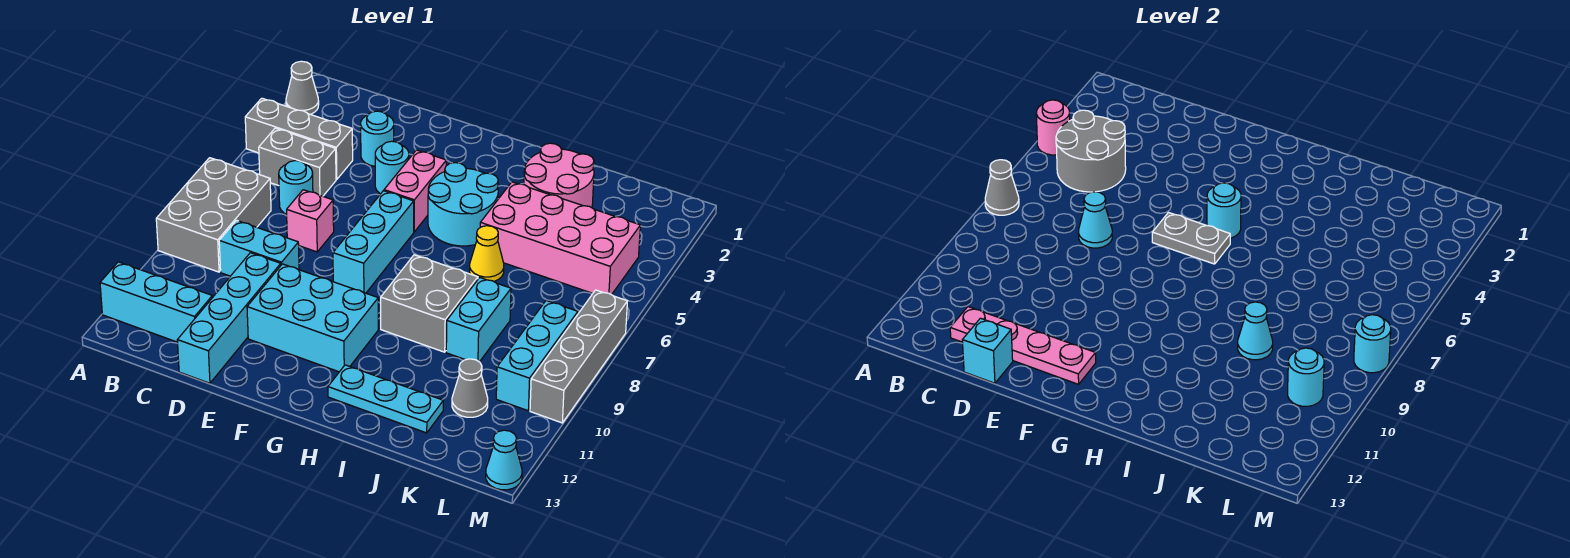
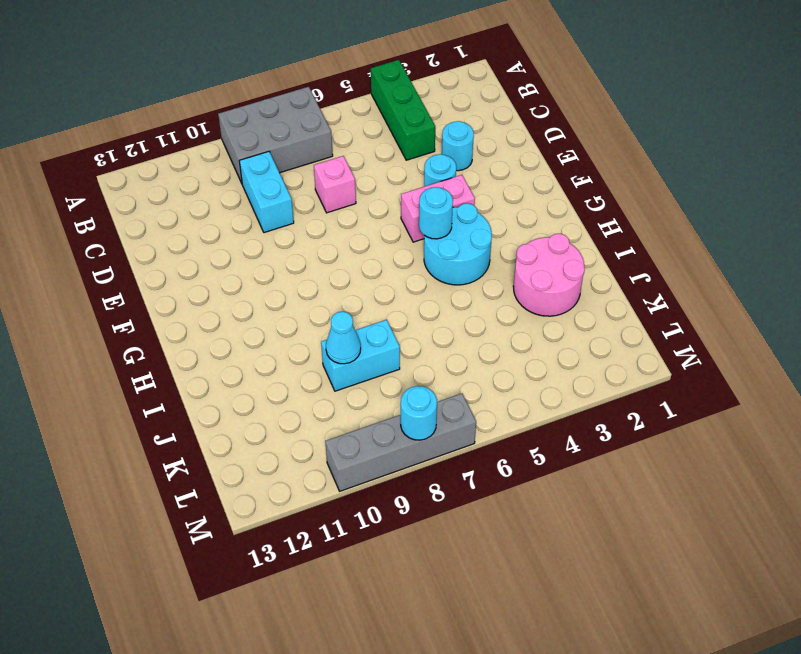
green brick A4:C4 level 1 -> grey brick A4:C4 level 1
none -> grey cone A2 level 1
none -> cyan brick A12:C12 level 1
none -> grey brick B5:C5 level 1
none -> cyan round brick C6 level 1

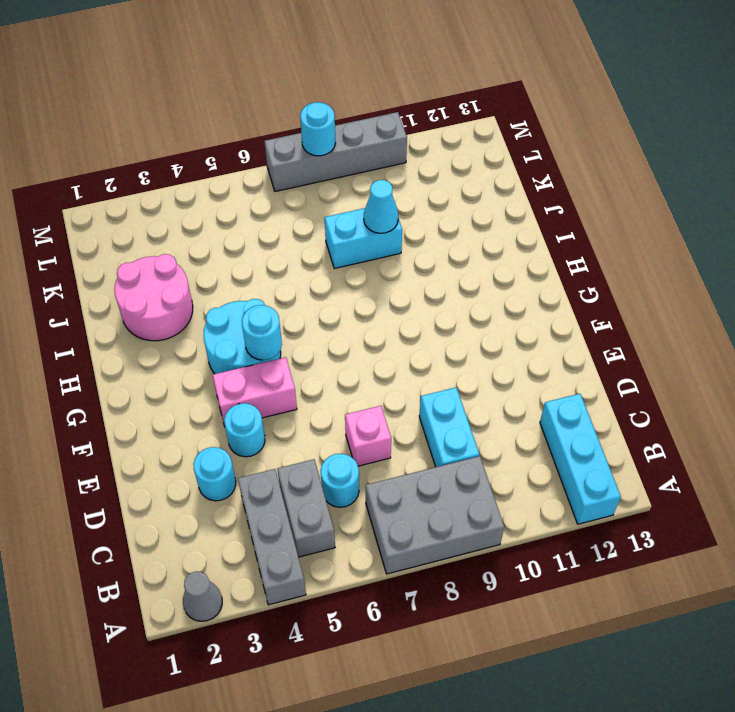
none -> cyan brick D10:D13 level 1
none -> cyan brick E10:G11 level 1
none -> cyan brick F6:F8 level 1
none -> grey brick H8:I9 level 1

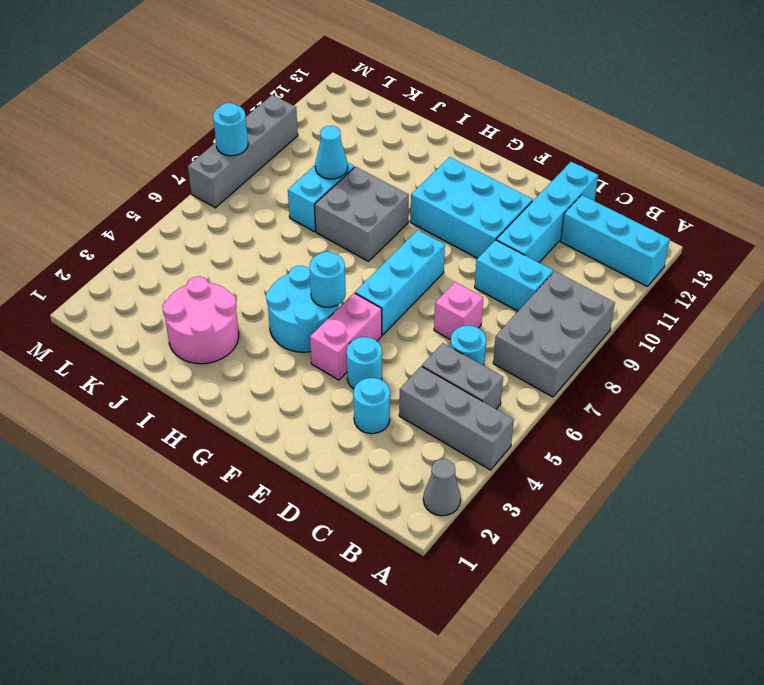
none -> cyan plate H12:J12 level 1
none -> pink brick I4:L5 level 1
none -> yellow cone I6 level 1
none -> grey cone K11 level 1

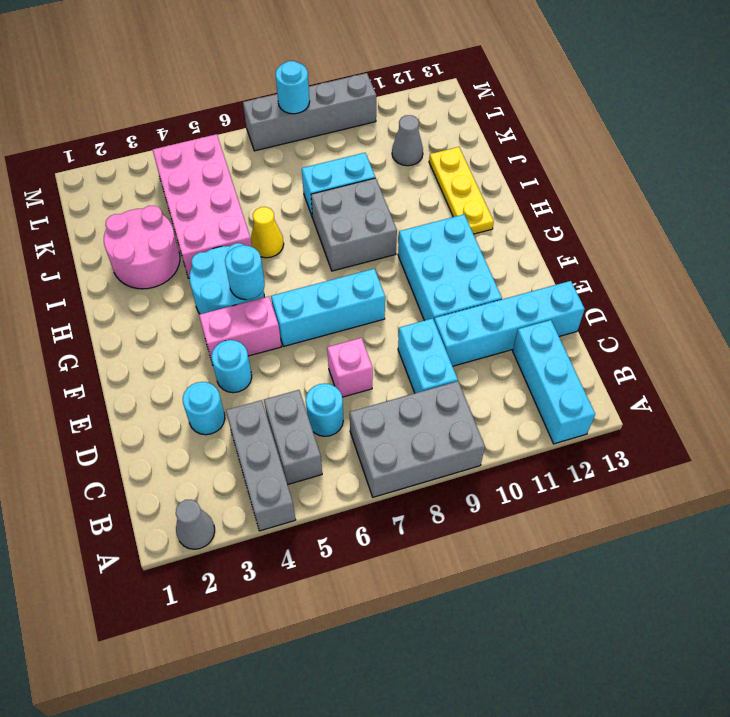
yellow plate H12:J12 level 1 -> cyan plate H12:J12 level 1
none -> cyan brick L8:L10 level 1
none -> cyan cone M13 level 1
none -> pink round brick A4 level 2
none -> grey cone A7 level 2

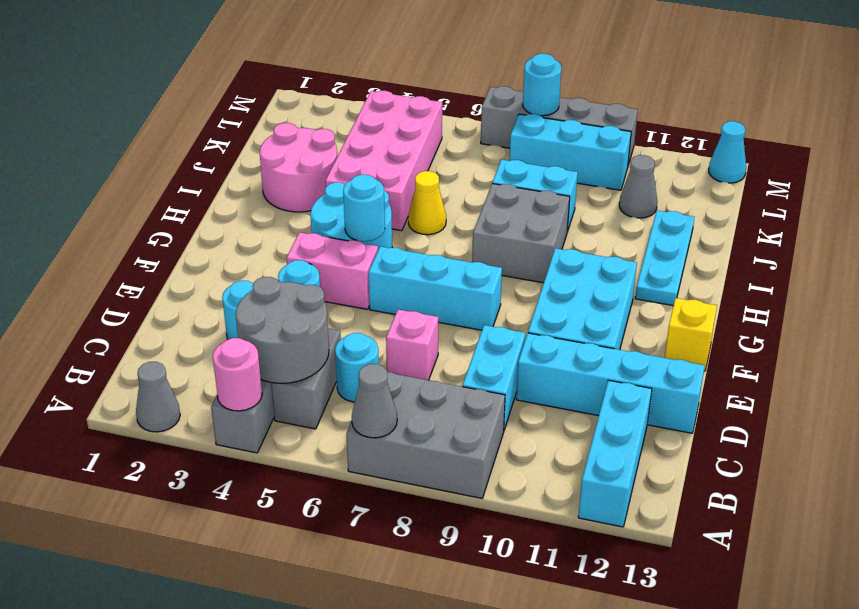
yellow brick F13 level 1 -> none
none -> pink plate C12:F12 level 2
none -> cyan cone D7 level 2
none -> cyan brick D13 level 2
none -> grey plate F6:G6 level 2

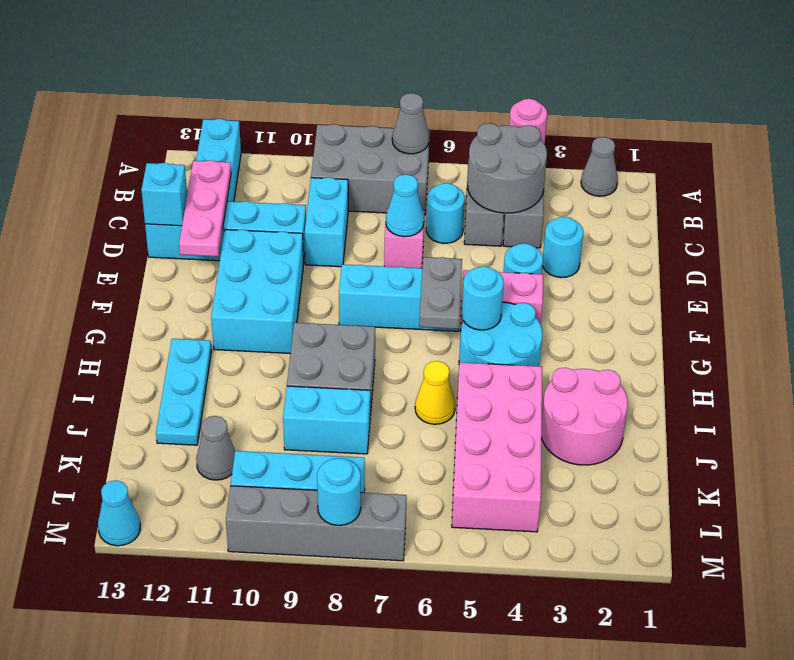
pink plate C12:E12 level 2 -> pink plate C12:F12 level 2
none -> cyan cone J9 level 2
none -> cyan round brick L10 level 2

